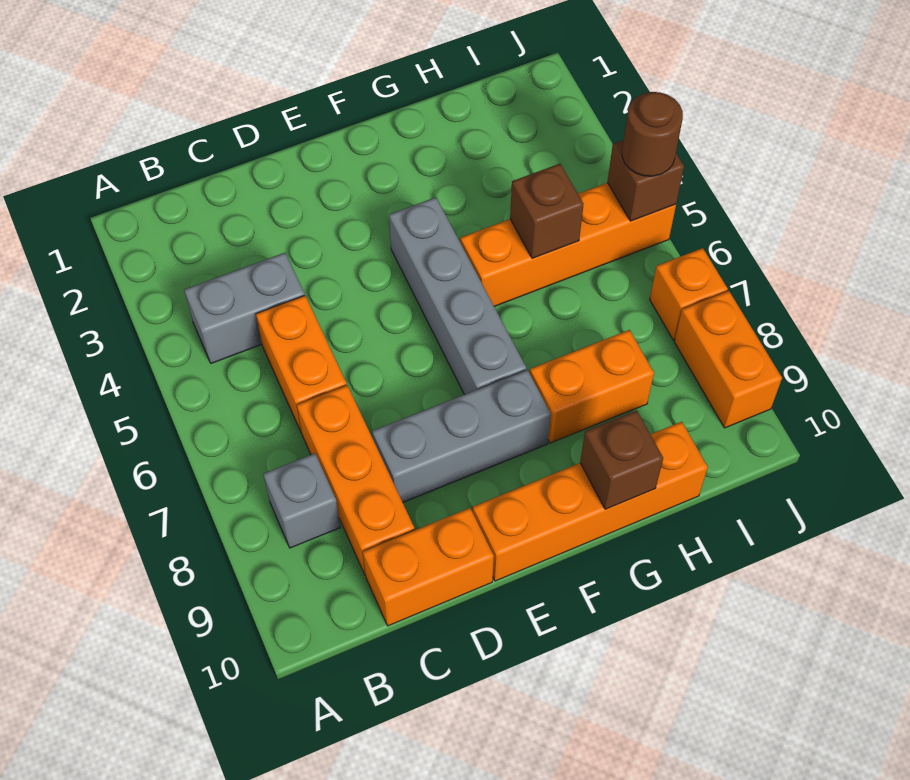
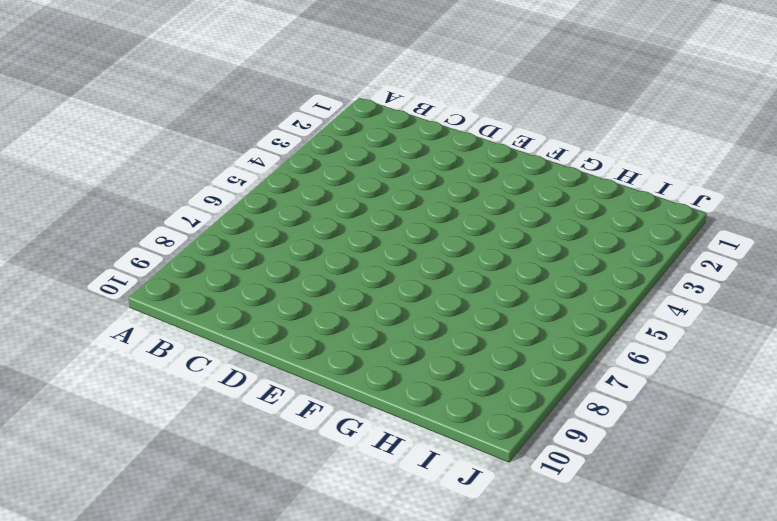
none -> grey brick B4:C4 level 1
none -> grey brick B8 level 1
none -> orange brick C5:C6 level 1

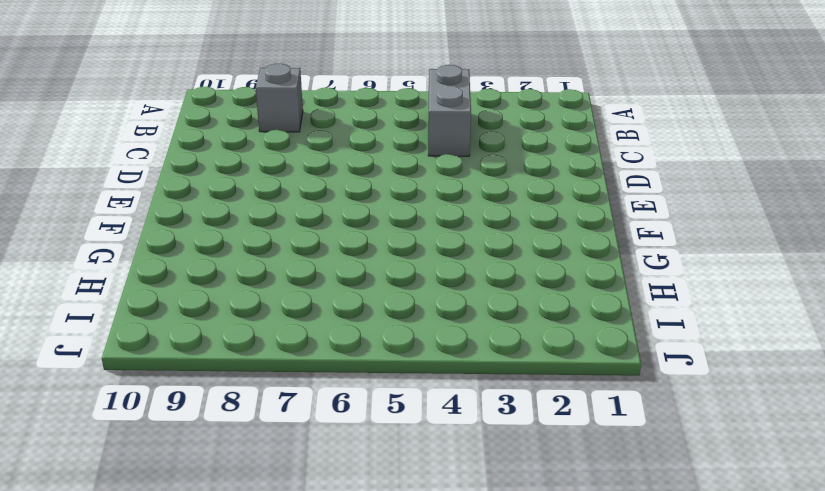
none -> orange brick C5:C6 level 1
none -> orange brick C7:C9 level 1
none -> orange brick C10:D10 level 1

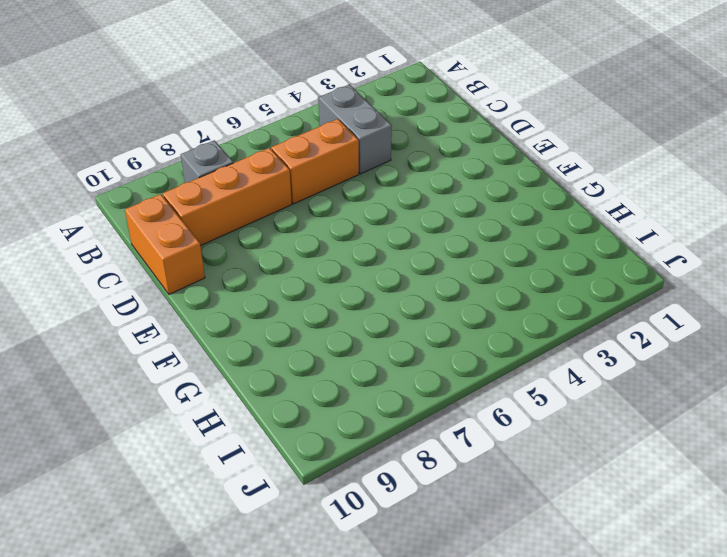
none -> grey brick D8:F8 level 1
none -> orange brick E10:H10 level 1
none -> grey brick F4:F7 level 1

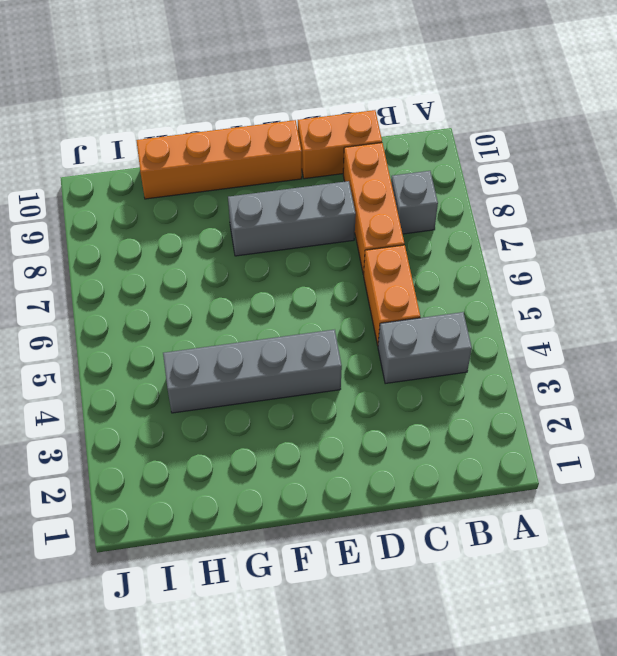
grey brick E4:H4 level 1 -> grey brick F4:F7 level 1
none -> orange brick G5:J5 level 1
none -> orange brick G8:H8 level 1
none -> orange brick J7 level 1

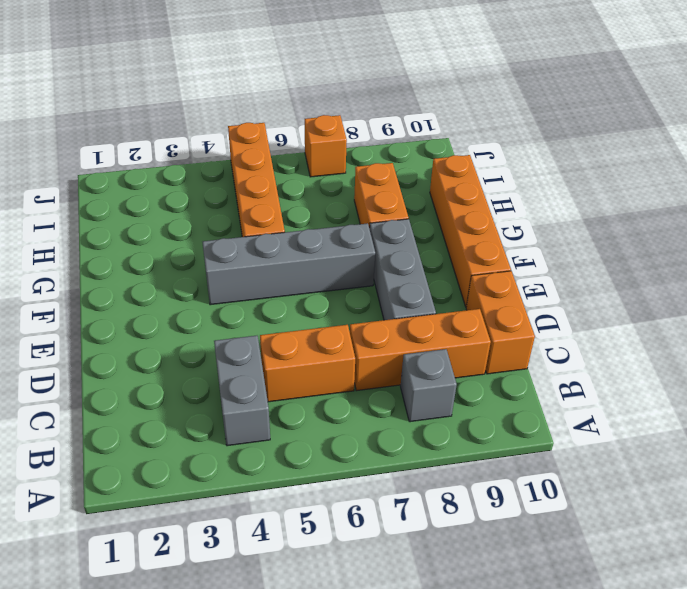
none -> orange brick J8:J9 level 1
none -> brown brick G10 level 2
none -> brown brick H5 level 2

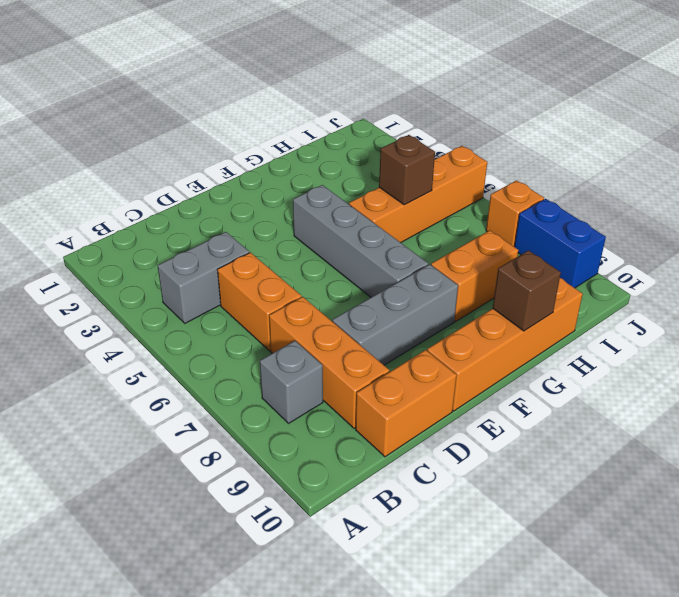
blue brick J8:J9 level 1 -> orange brick J8:J9 level 1
none -> brown brick J5 level 2
none -> brown round brick J5 level 3

